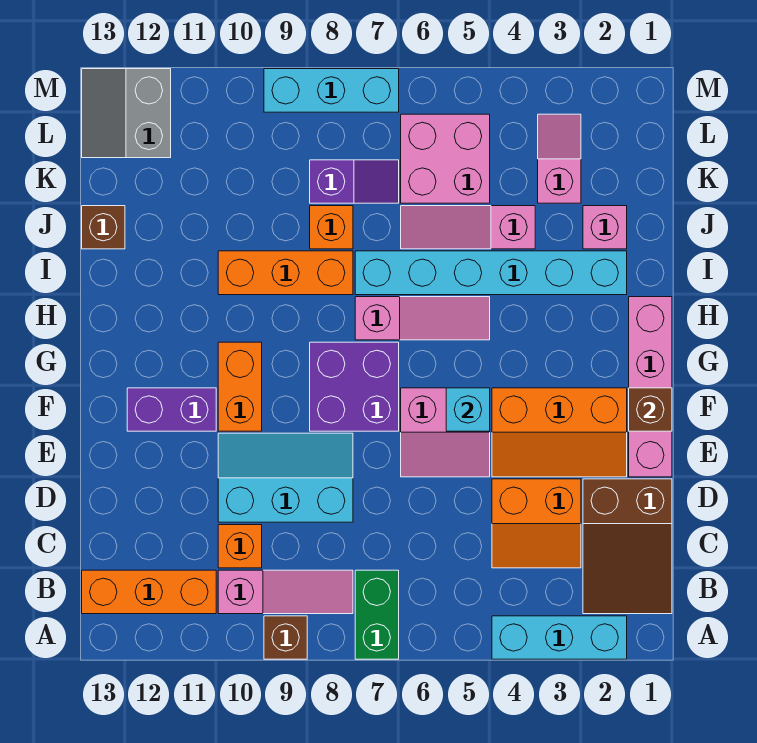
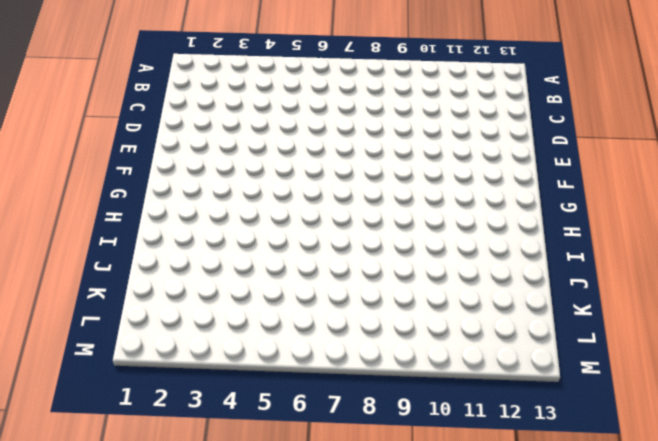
none -> cyan brick A2:A4 level 1
none -> green brick A7:B7 level 1
none -> brown brick A9 level 1

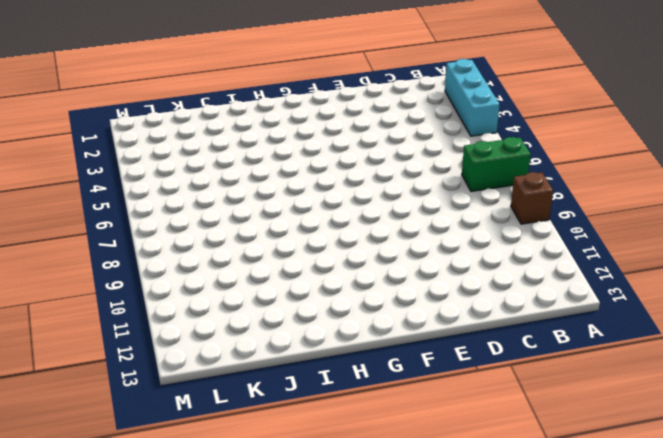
none -> brown slope B1:D2 level 1 top D
none -> pink slope B8:B10 level 1 top 10
none -> orange brick B11:B13 level 1

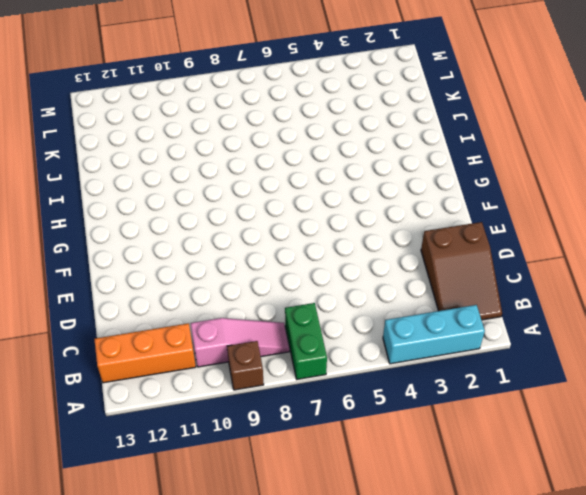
none -> orange slope C3:D4 level 1 top D
none -> orange brick C10 level 1
none -> cyan slope D8:E10 level 1 top D

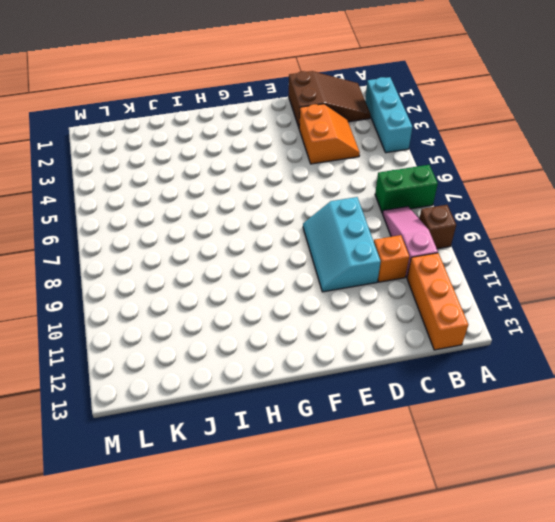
none -> pink brick E1:H1 level 1
none -> orange slope E2:F4 level 1 top F
none -> pink slope E5:F6 level 1 top F

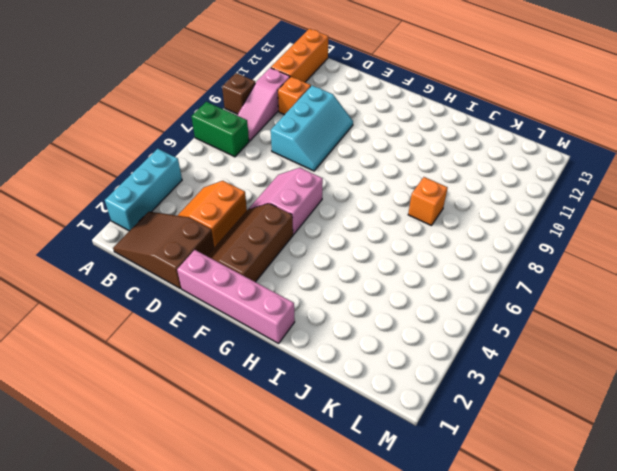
brown slope E2:F4 level 1 top F -> orange slope E2:F4 level 1 top F
none -> purple brick F7:G8 level 1
none -> orange brick F10:G10 level 1
none -> purple brick F11:F12 level 1

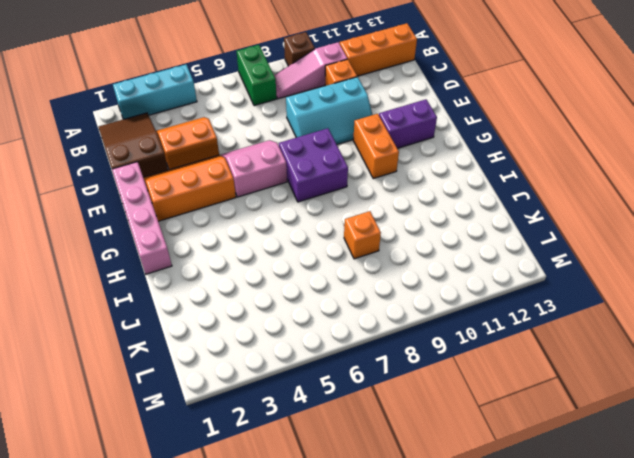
none -> pink slope H5:H7 level 1 top 7
none -> cyan brick I2:I7 level 1
none -> orange brick I8:I10 level 1

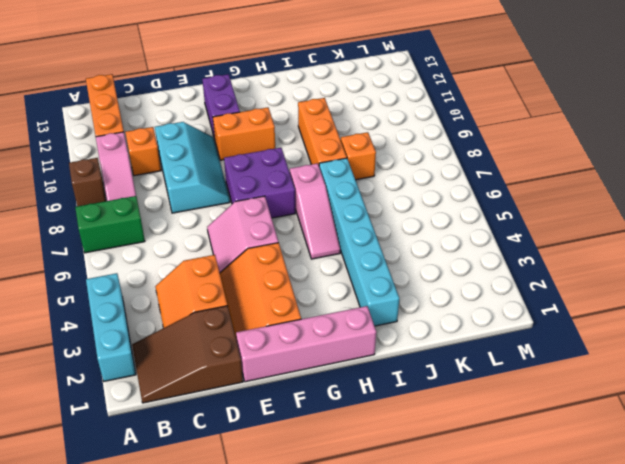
none -> pink brick J2 level 1
none -> pink slope J4:J6 level 1 top 4
none -> brown brick J13 level 1

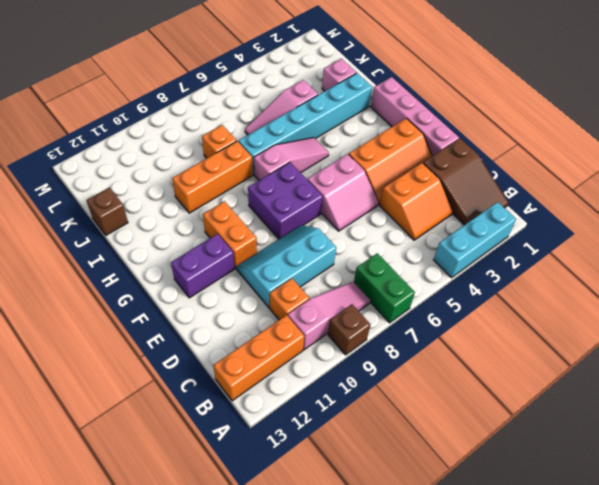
none -> pink slope K3:L3 level 1 top K
none -> pink brick K5:L6 level 1
none -> purple slope K7:K8 level 1 top 8

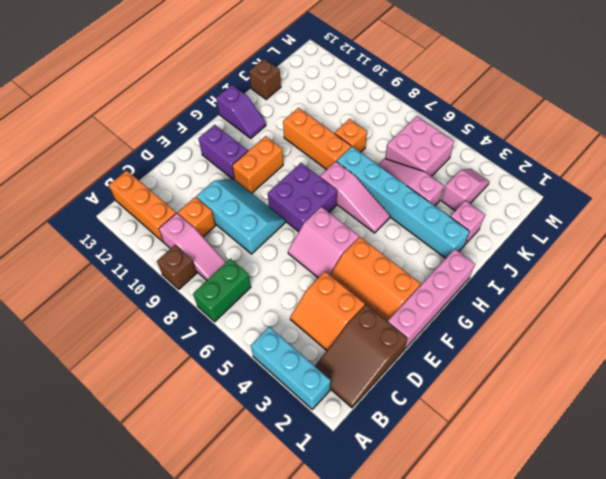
purple slope H12:H13 level 1 top 13 -> purple slope K7:K8 level 1 top 8
none -> grey slope L12:M13 level 1 top 12
none -> cyan brick M7:M9 level 1
none -> brown brick F1 level 2

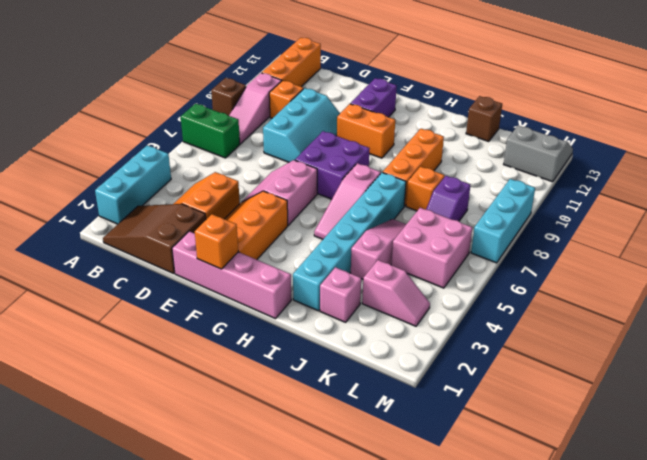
orange brick F1 level 2 -> brown brick F1 level 2
none -> cyan brick F5 level 2

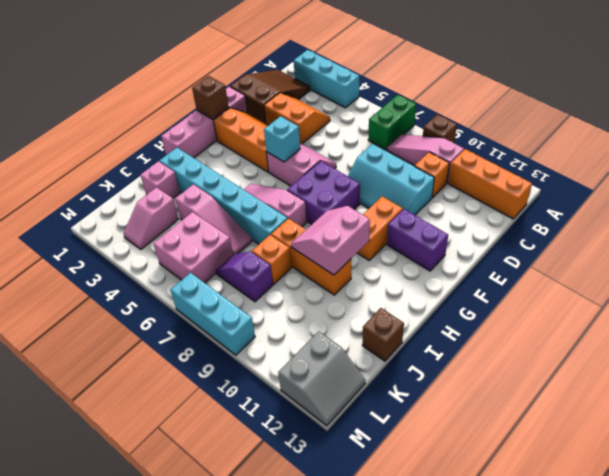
pink slope H9:I10 level 2 top 10 -> none

